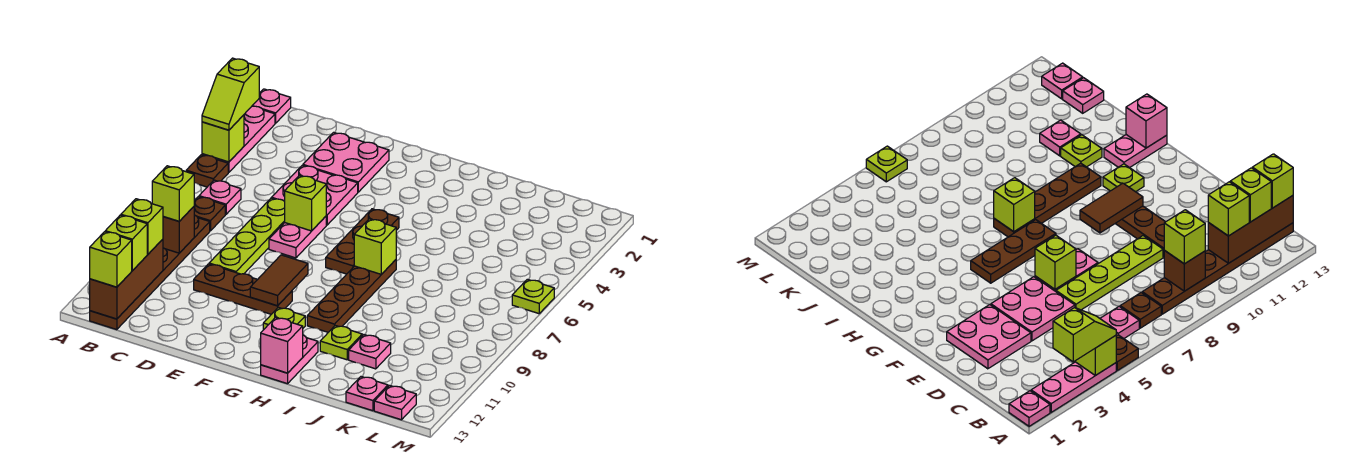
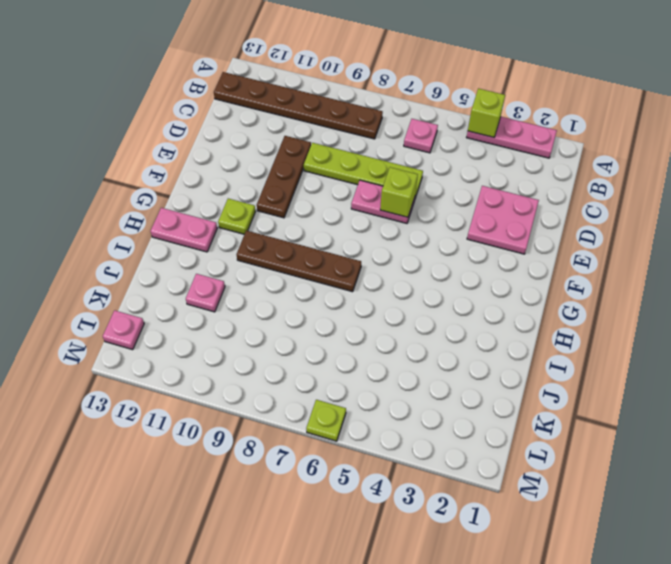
none -> pink plate A1 level 1
none -> brown plate A5 level 1
none -> brown plate B7 level 1
none -> pink plate D4:E5 level 1

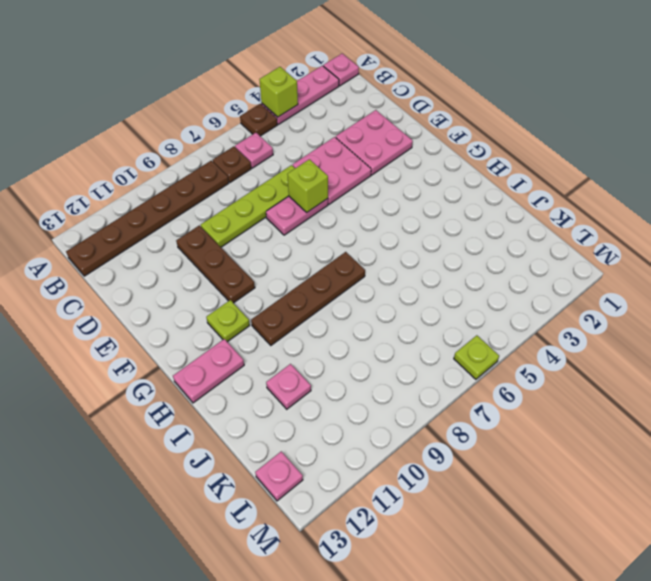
none -> brown plate G5:G7 level 1
none -> lime plate I11 level 1
none -> pink plate K13 level 1
none -> brown brick B9 level 2

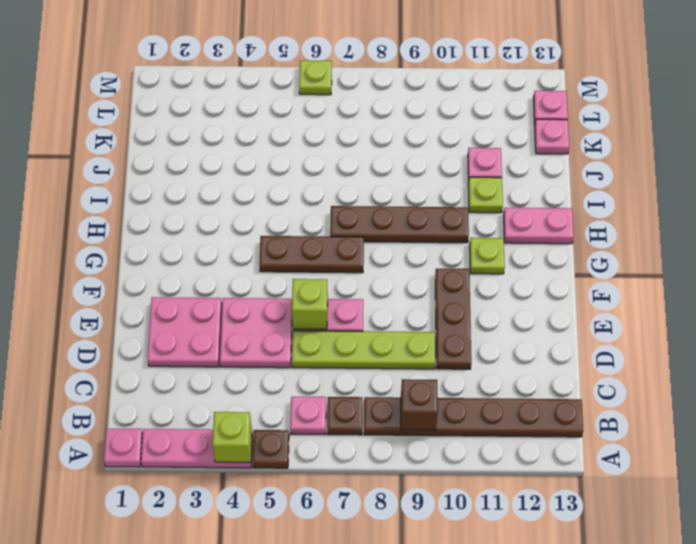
none -> brown brick B11:B13 level 2
none -> brown tile F9:F10 level 2
none -> lime brick H7 level 2
none -> pink brick H13 level 2

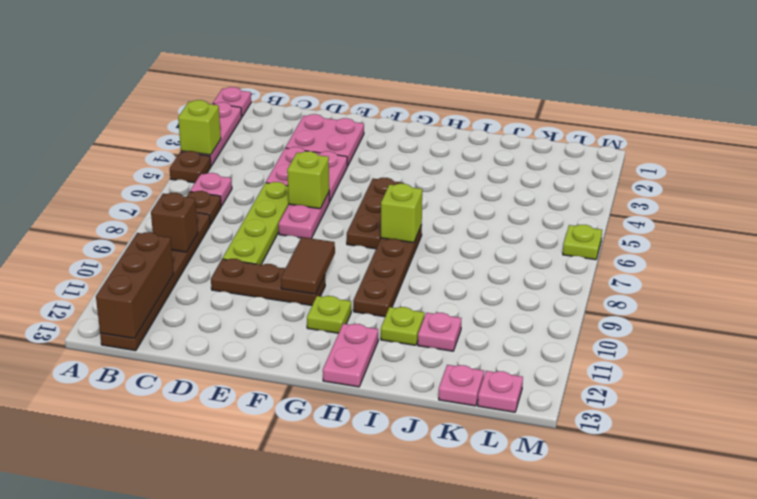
none -> pink brick H13 level 2
none -> lime slope A3:A4 level 3 top 3
none -> lime brick B9 level 3
none -> lime brick B11 level 3

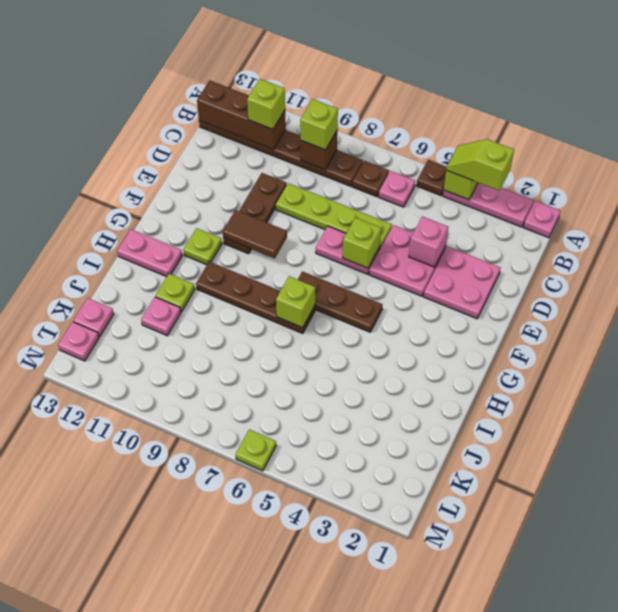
pink brick D4 level 2 -> pink brick H13 level 2
none -> lime brick B12 level 3
none -> lime brick B13 level 3

